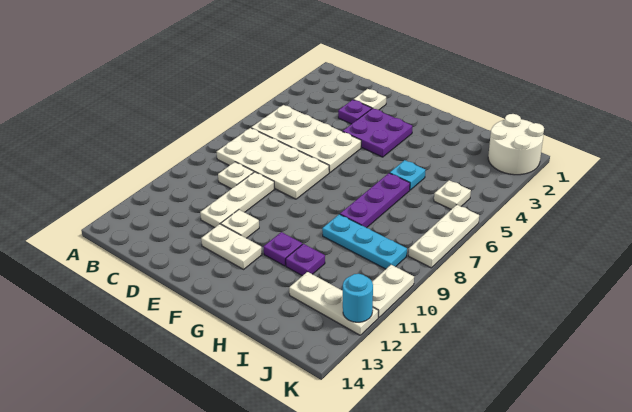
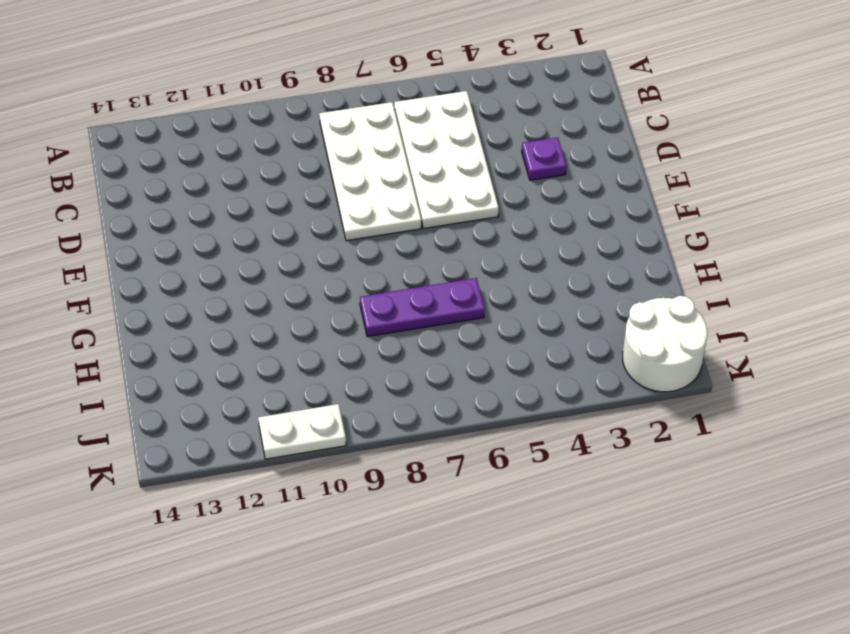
none -> white plate C9 level 1
none -> white plate D2 level 1
none -> white plate D9:D11 level 1

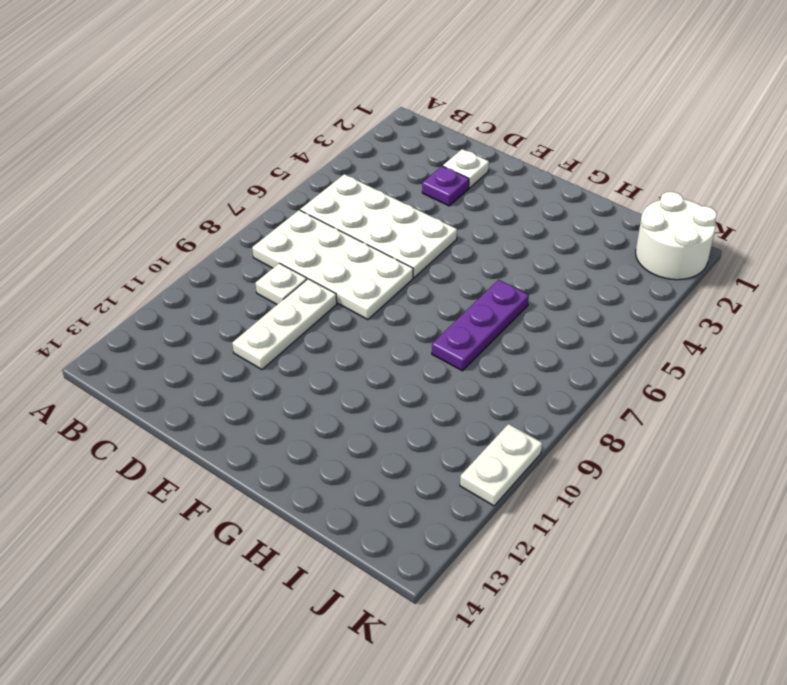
none -> purple plate E3:F4 level 1
none -> white plate E11 level 1
none -> white plate E12:F12 level 1

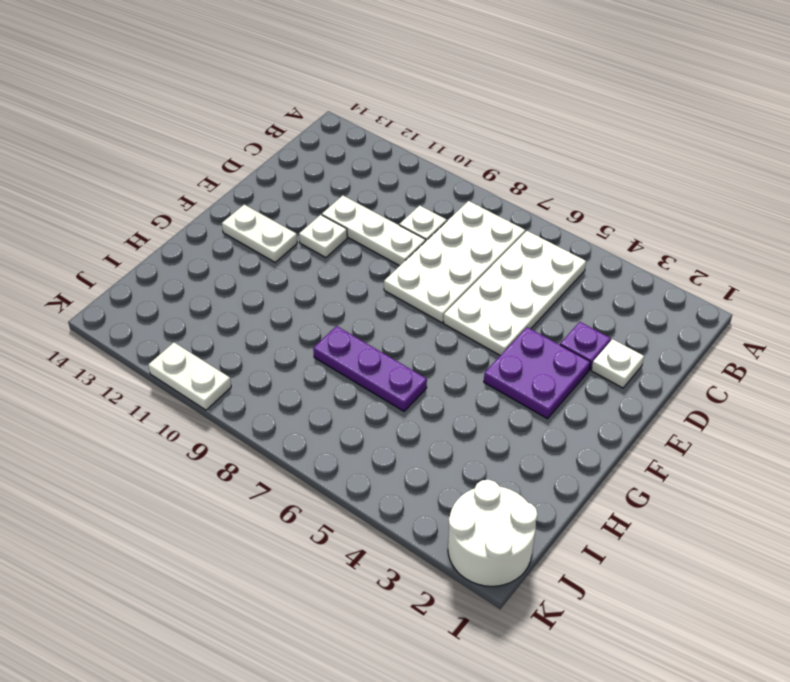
white plate F12:F13 level 1 -> white plate E12:F12 level 1
none -> purple plate G11 level 1
none -> cyan plate H5 level 1
none -> cyan plate H9:J9 level 1

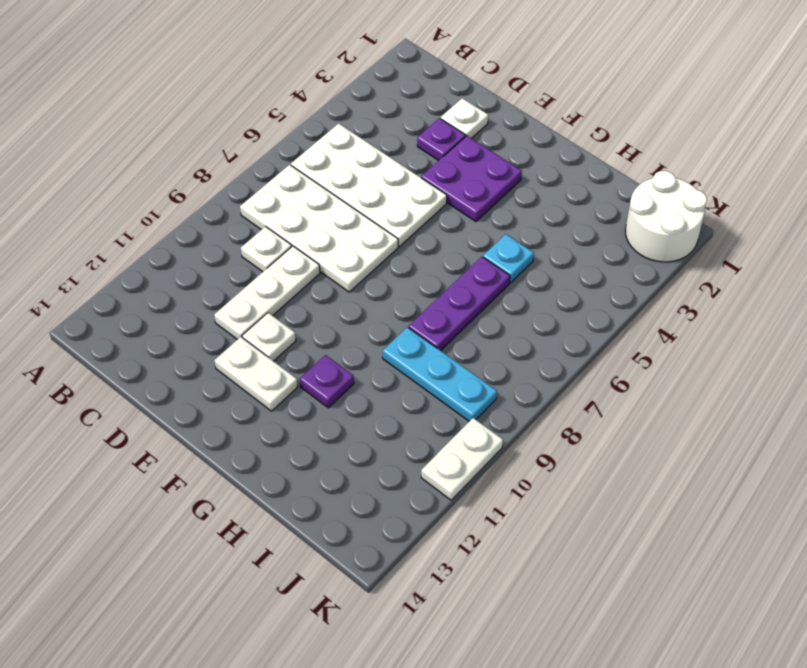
none -> purple plate H11 level 1
none -> white plate I12:K12 level 1
none -> white plate J5 level 1

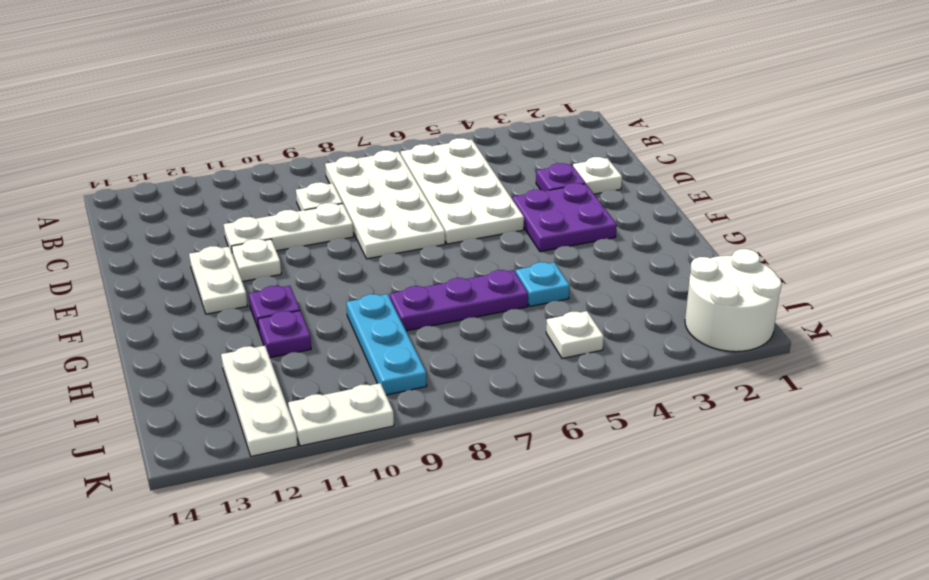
none -> white plate K6:K8 level 1
none -> cyan round brick K12 level 2

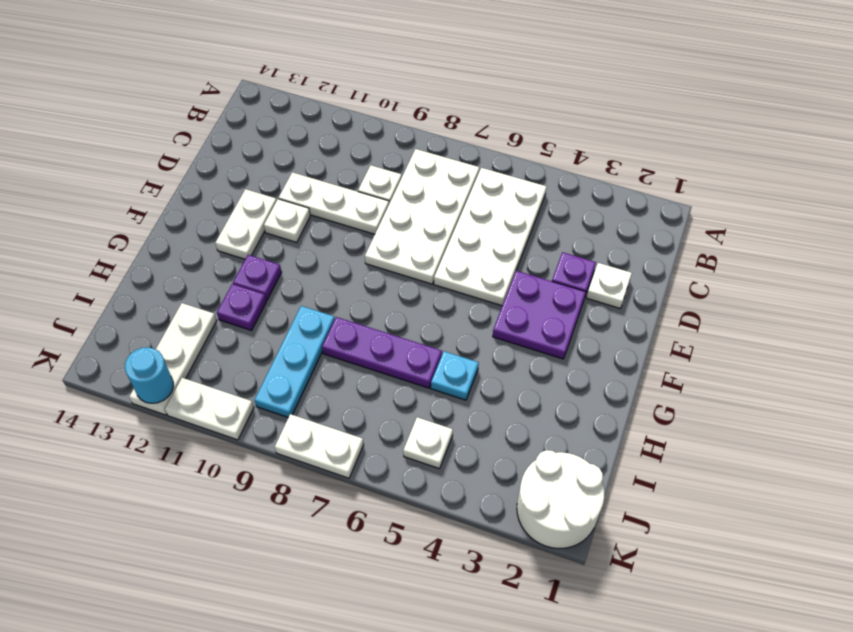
white plate K7:K8 level 1 -> white plate K6:K8 level 1

